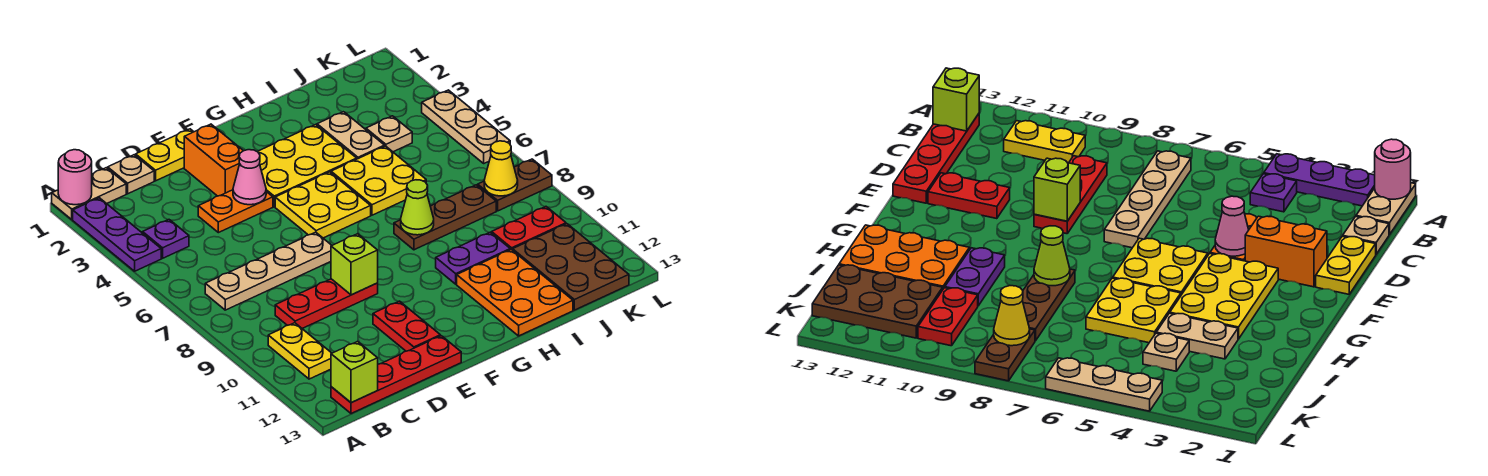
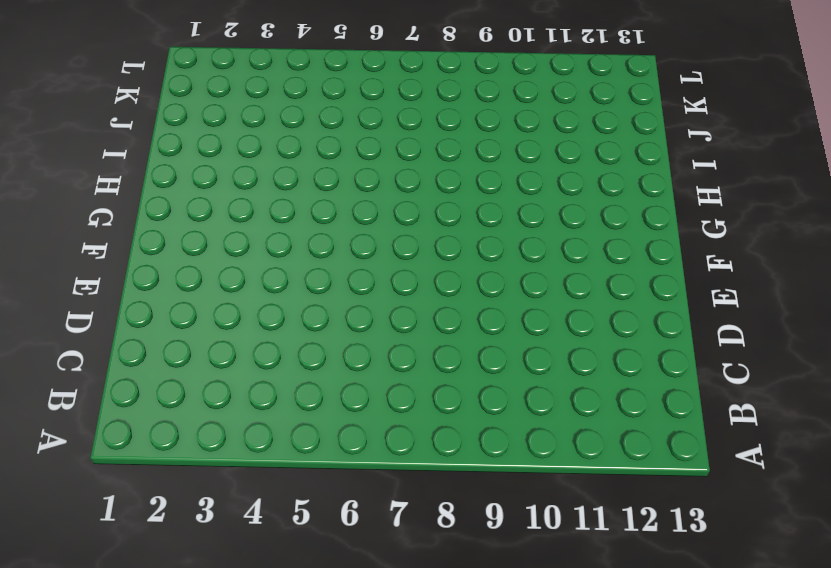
none -> tan plate A1:B1 level 1
none -> purple plate A2:A4 level 1
none -> purple plate B4 level 1
none -> tan plate B7:E7 level 1

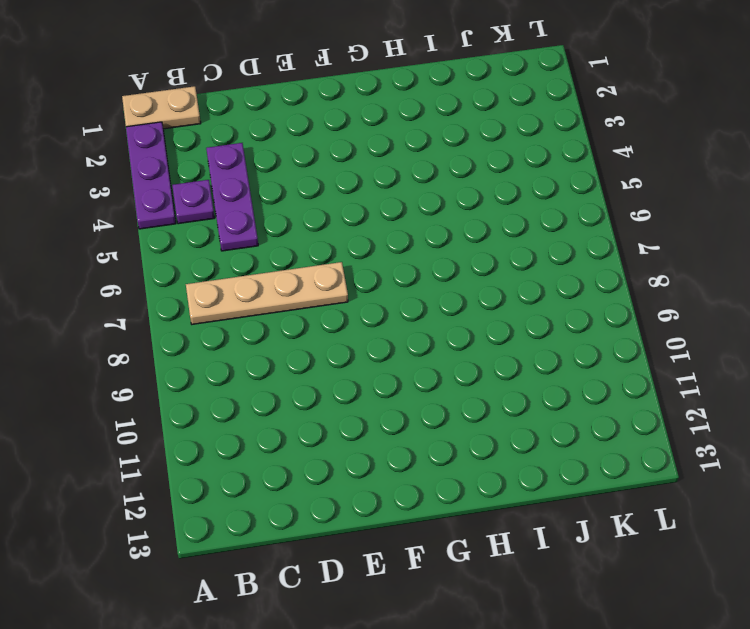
purple plate C3:C5 level 1 -> none
none -> yellow plate B10:B11 level 1
none -> red plate B13:E13 level 1
none -> tan plate C1 level 1
none -> red plate C9:E9 level 1

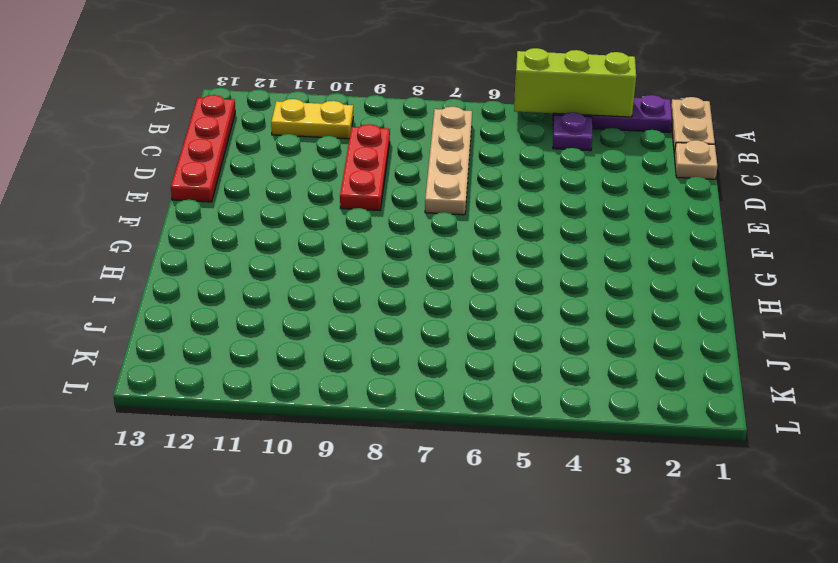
lime brick A3:A5 level 2 -> none
none -> yellow plate D1:E1 level 1
none -> orange plate D4:E4 level 1
none -> orange brick E2:E3 level 1
none -> red plate E11:E12 level 1

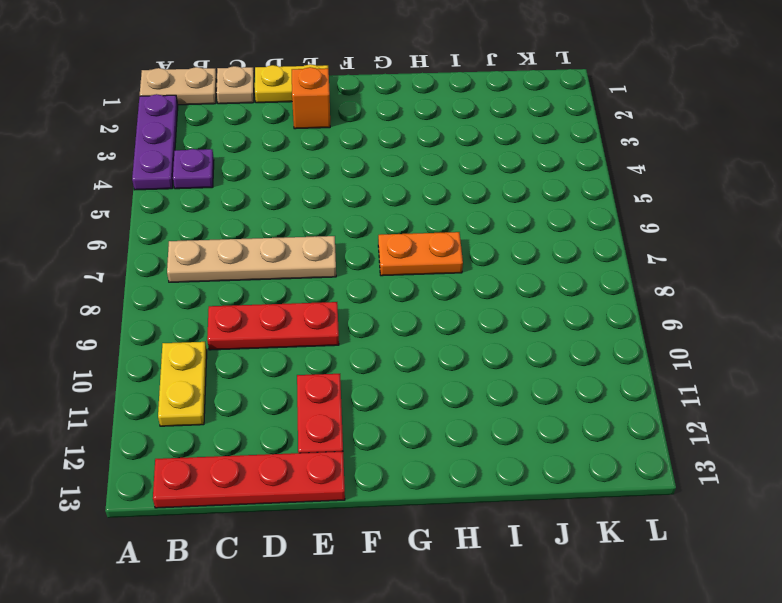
orange brick E2 level 1 -> orange brick E2:E3 level 1
orange plate G7:H7 level 1 -> orange plate D4:E4 level 1
none -> yellow plate F3:H4 level 1
none -> yellow plate F5:G6 level 1
none -> yellow plate H5:I6 level 1
none -> brown plate H8:J8 level 1

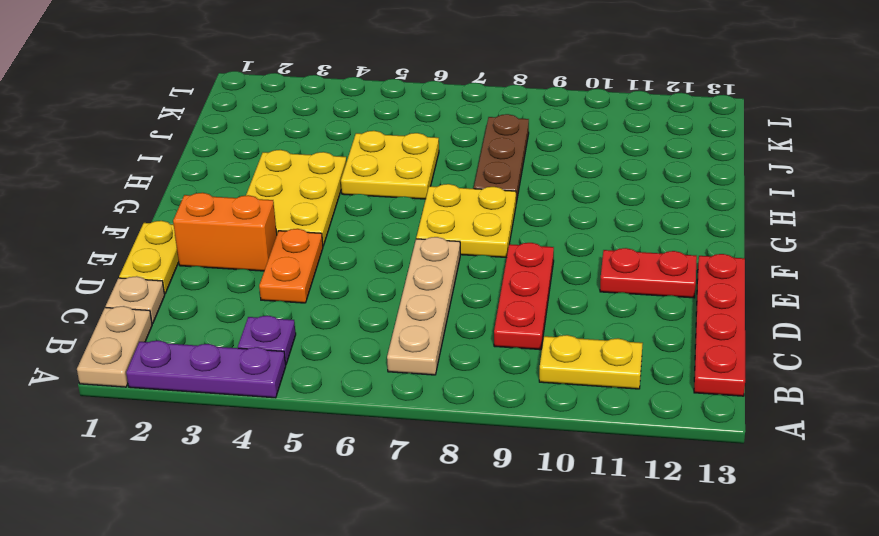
yellow plate F7:G8 level 1 -> yellow plate F5:G6 level 1
none -> purple plate H10:I10 level 1
none -> orange plate H11:I13 level 1
none -> tan plate I3:I4 level 1
none -> tan plate J4 level 1

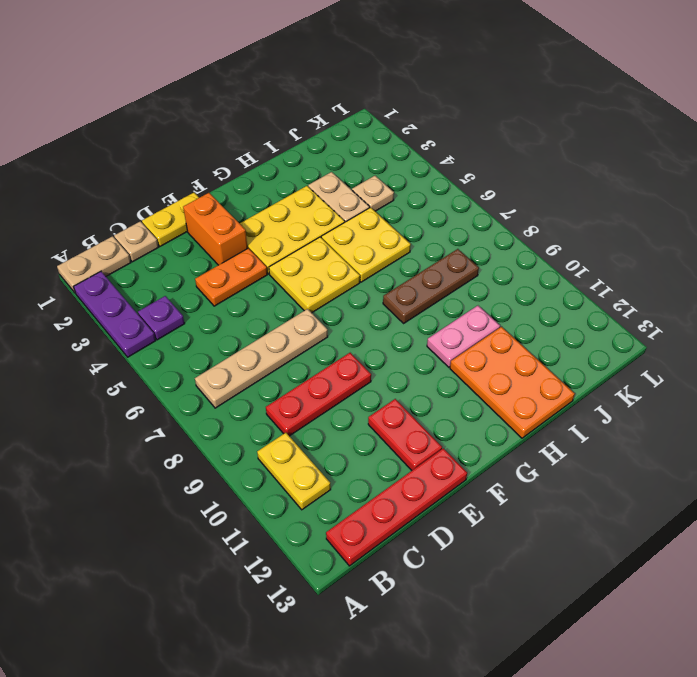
pink plate H10:I10 level 1 -> purple plate H10:I10 level 1
none -> red plate J10:K10 level 1
none -> brown plate J11:K13 level 1
none -> brown plate K8:L8 level 1
none -> tan plate L4:L6 level 1

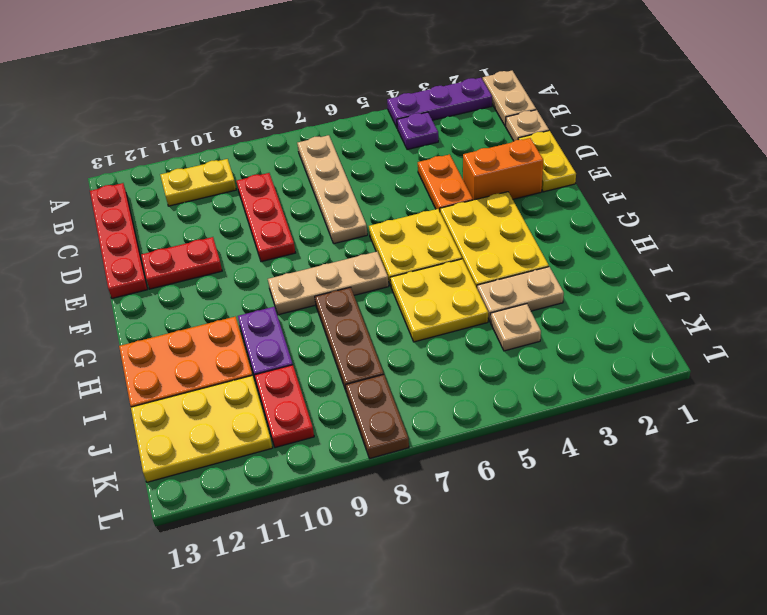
tan plate G7:G9 level 1 -> tan plate L4:L6 level 1
yellow plate J11:K13 level 1 -> brown plate J11:K13 level 1
none -> pink round brick A1 level 2
none -> lime brick B13 level 2
none -> pink cone E4 level 2
none -> lime brick E9 level 2

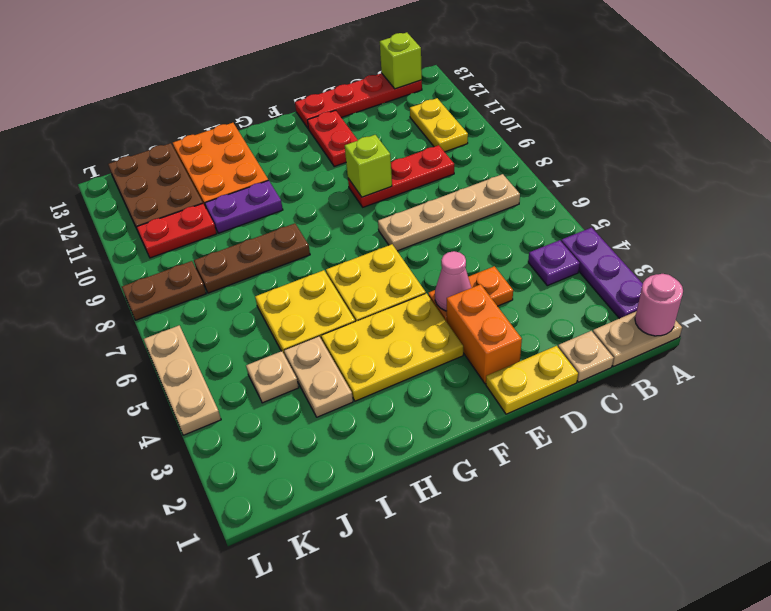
none -> lime cone H8 level 2
none -> yellow cone K8 level 2

